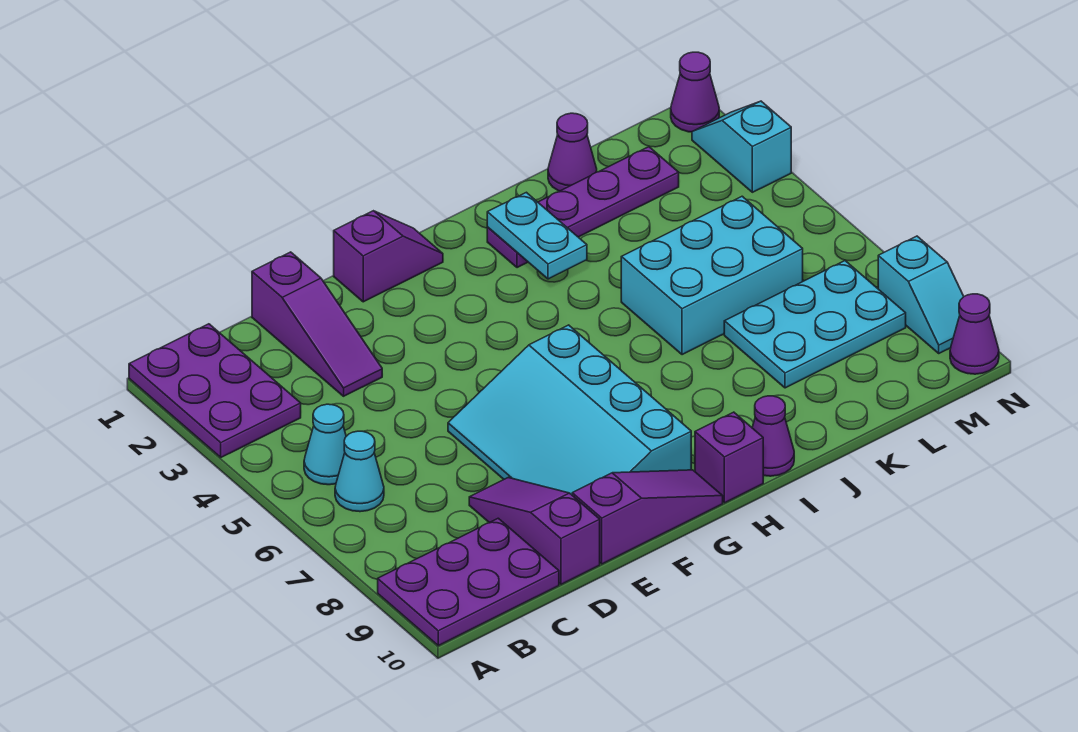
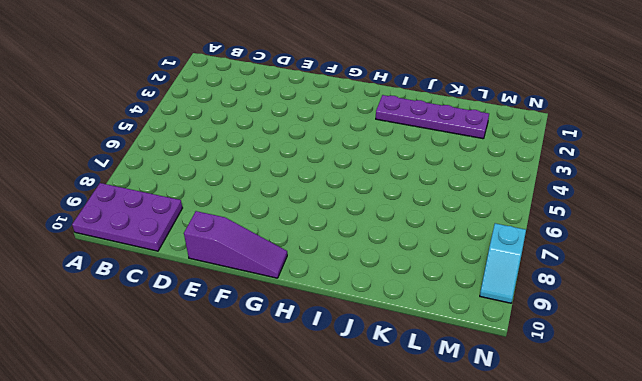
none -> purple plate A1:B3 level 1
none -> cyan cone B5 level 1
none -> cyan cone B6 level 1

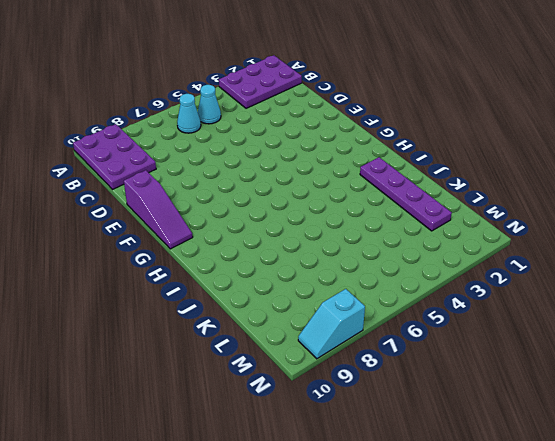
none -> purple slope D1:D3 level 1 top 1
none -> purple slope D8:D10 level 1 top 10
none -> cyan slope E6:G9 level 1 top G

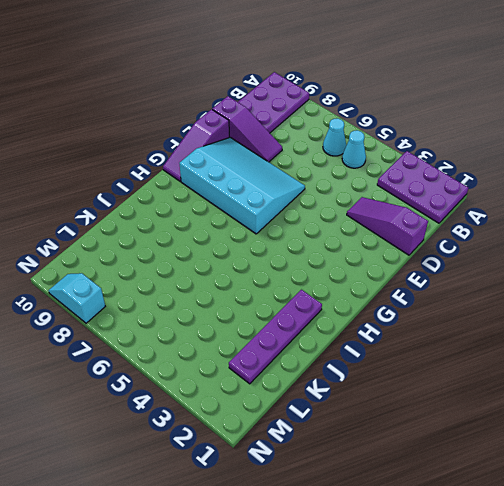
none -> purple slope F1:G1 level 1 top F
none -> purple brick H10 level 1
none -> purple cone I10 level 1

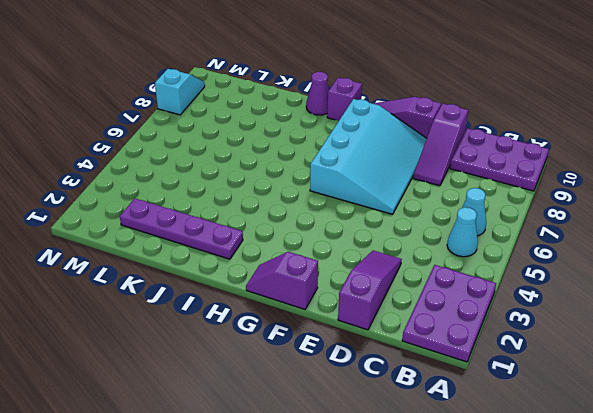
none -> cyan brick J5:L6 level 1
none -> purple cone K1 level 1
none -> cyan plate K7:M8 level 1

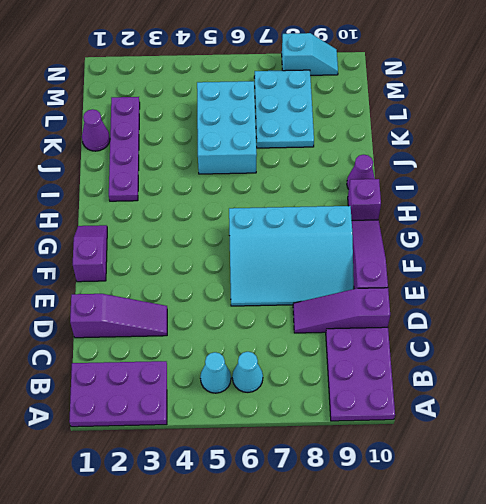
none -> purple cone N1 level 1
none -> cyan slope N2:N3 level 1 top 3
none -> purple cone N10 level 1

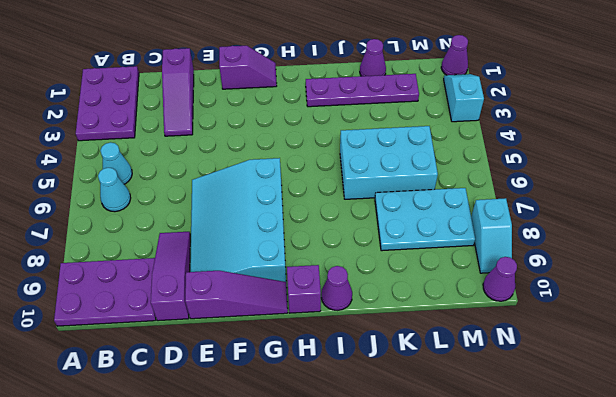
none -> cyan plate I2:I3 level 2

